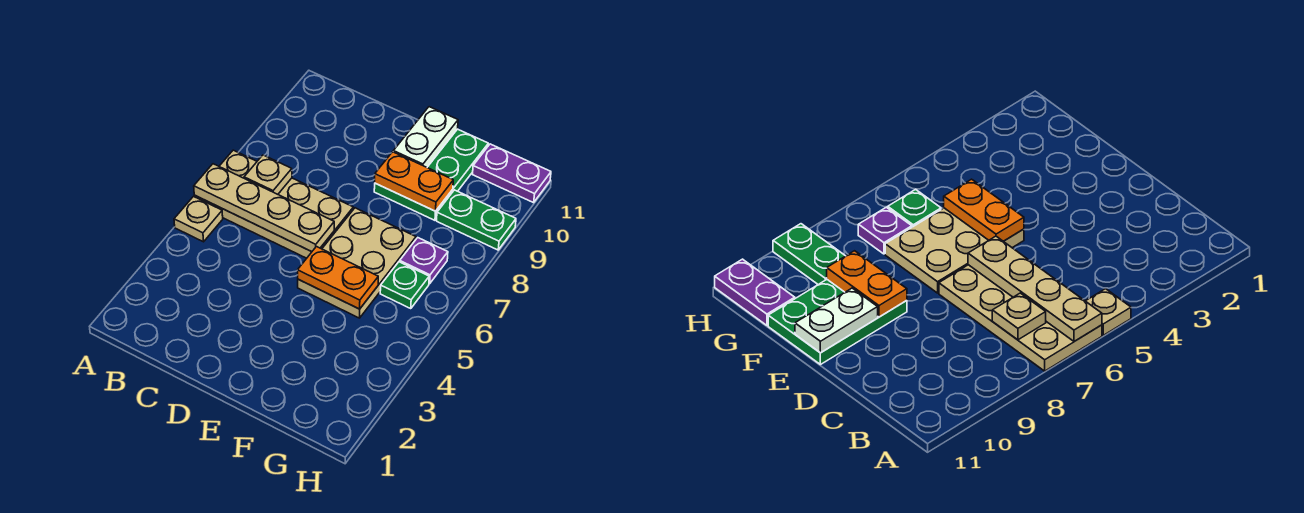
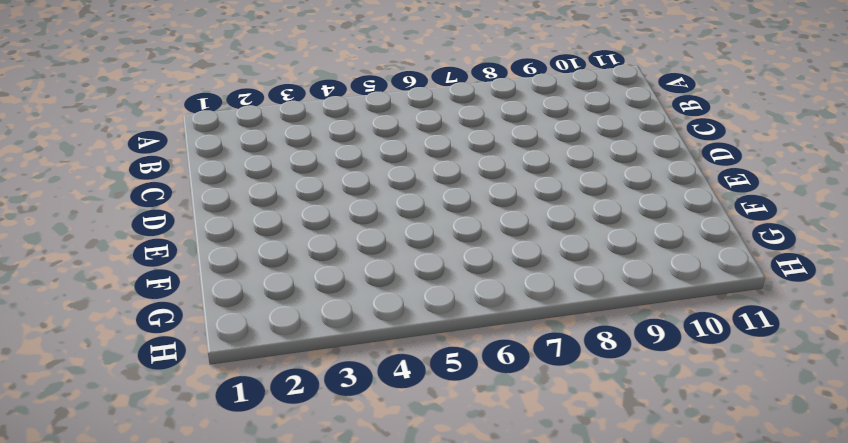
none -> tan plate A5 level 1
none -> tan plate A6:D7 level 1
none -> tan plate E5:F7 level 1

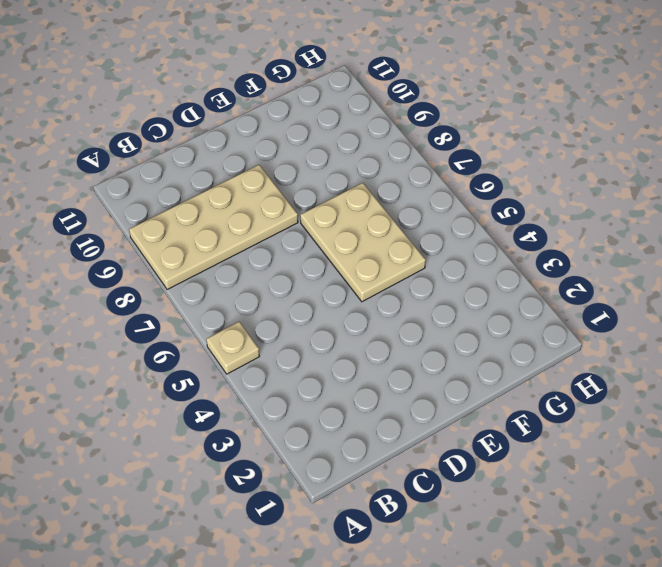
tan plate A8:D9 level 1 -> tan plate A6:D7 level 1
none -> green plate E9:F11 level 1
none -> green plate G6 level 1
none -> purple plate G7 level 1

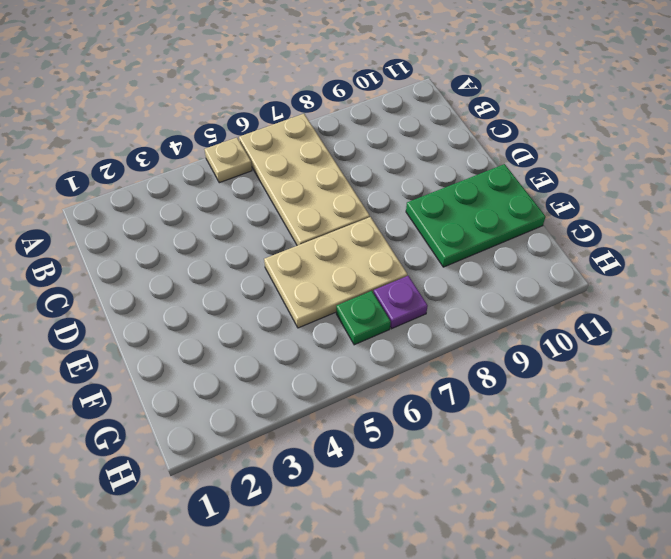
none -> green plate G9:H9 level 1
none -> purple plate G11:H11 level 1
none -> tan plate A6:D6 level 2

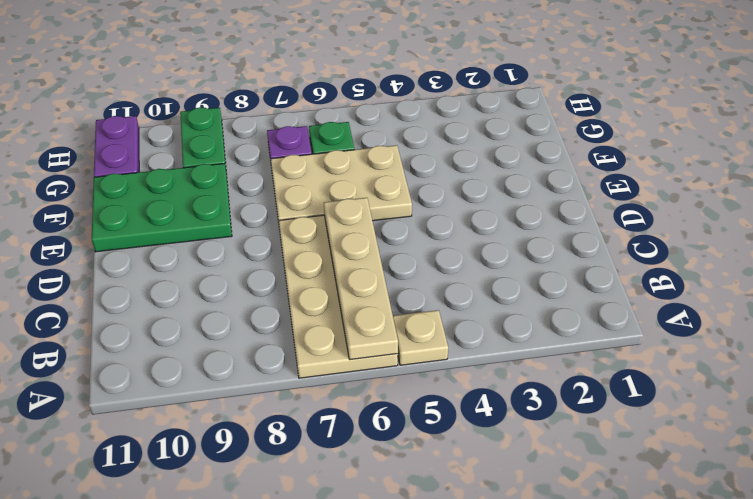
none -> tan plate B7 level 2
none -> orange plate E5:F5 level 2
none -> orange plate E9:F9 level 2

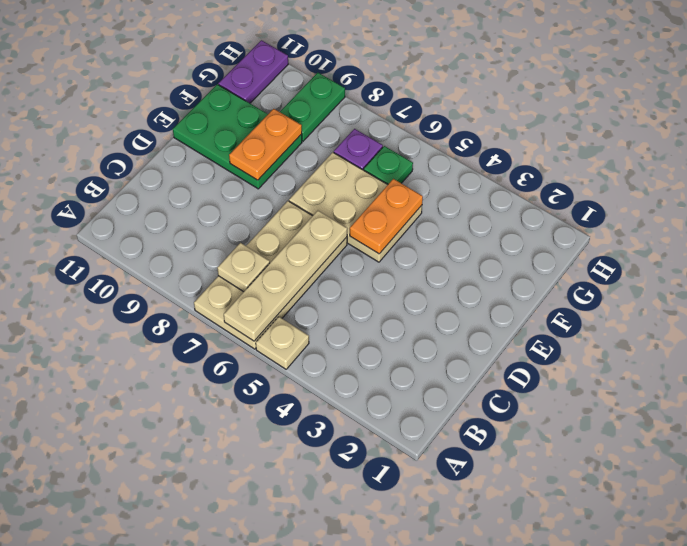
none -> white plate E10:E11 level 2

